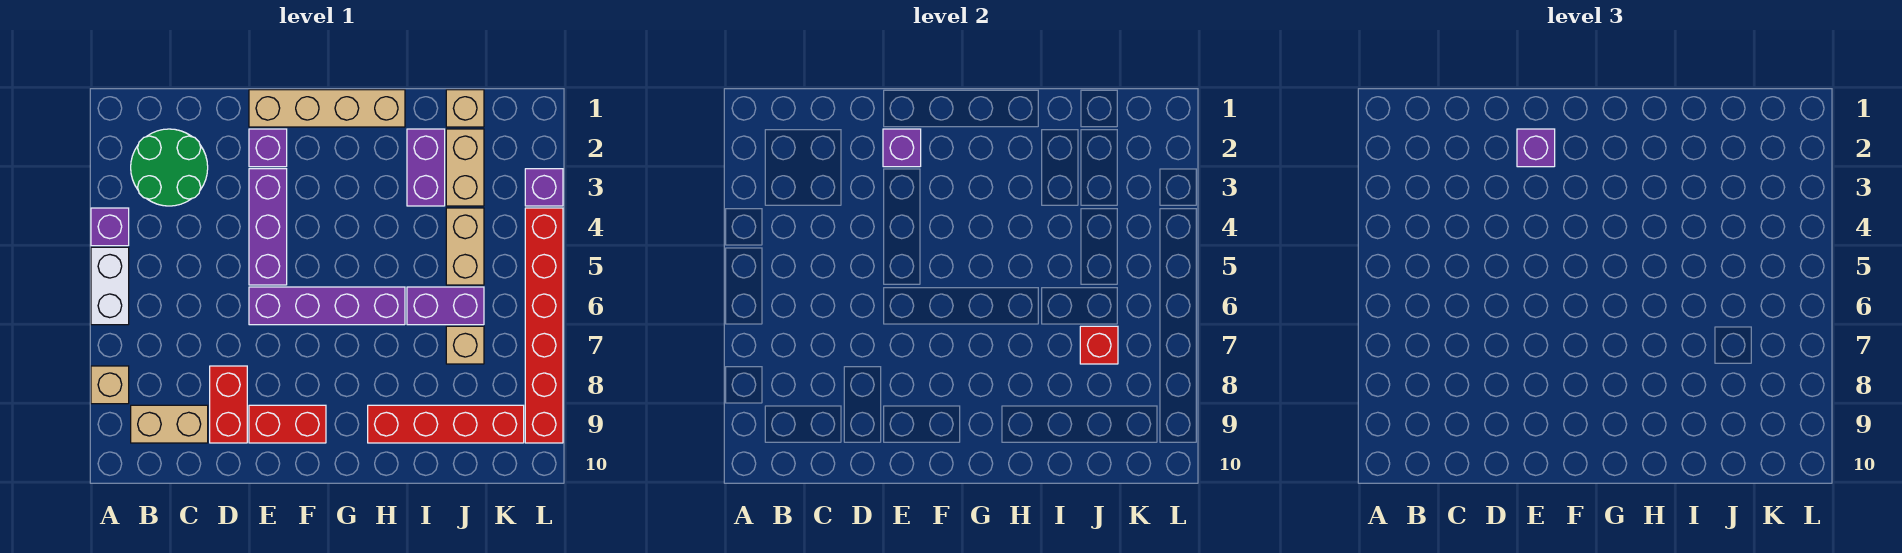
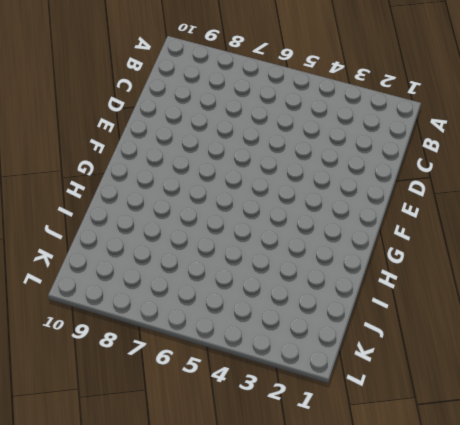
none -> purple brick A4 level 1
none -> white brick A5:A6 level 1
none -> tan brick A8 level 1

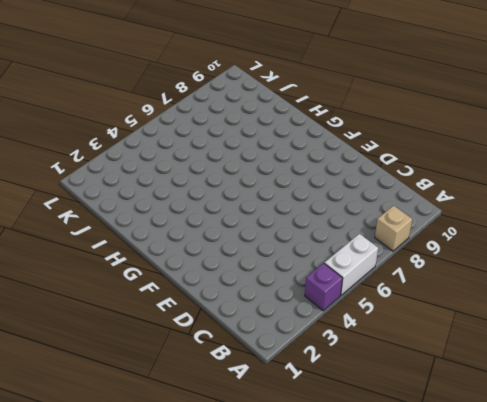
none -> green round brick B2:C3 level 1
none -> tan brick B9:C9 level 1
none -> red brick D8:D9 level 1

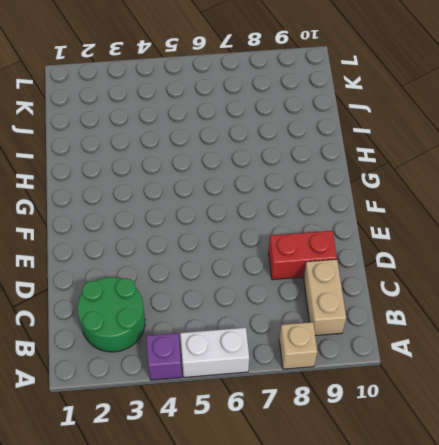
none -> tan brick E1:H1 level 1
none -> purple brick E2 level 1
none -> purple brick E3:E5 level 1

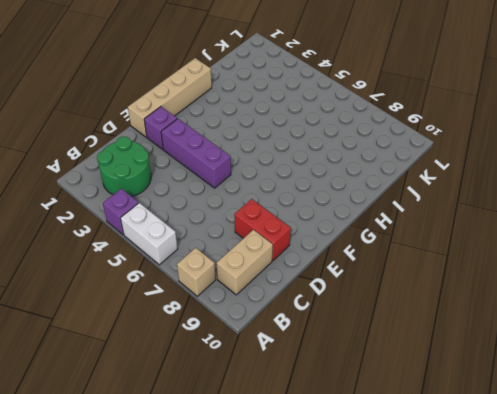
none -> purple brick E6:H6 level 1
none -> red brick E9:F9 level 1
none -> red brick H9:K9 level 1

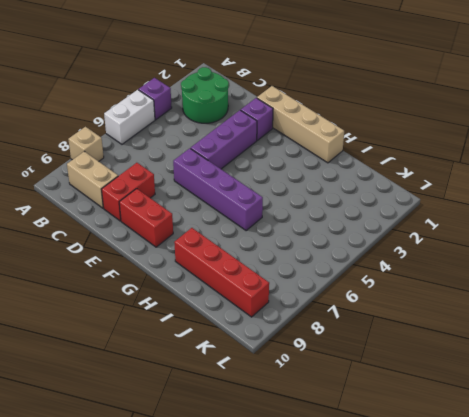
none -> purple brick I2:I3 level 1
none -> purple brick I6:J6 level 1
none -> tan brick J1 level 1

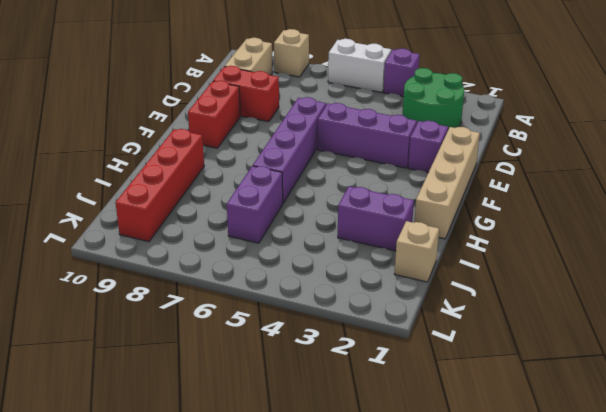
none -> tan brick J2:J3 level 1
none -> tan brick J4:J5 level 1
none -> tan brick J7 level 1

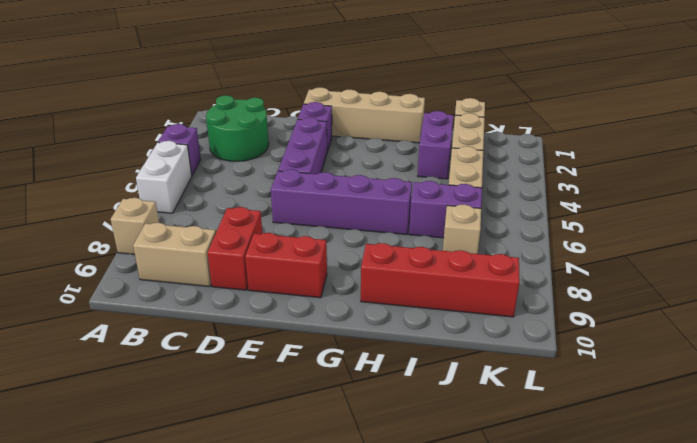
none -> purple brick L3 level 1
none -> red brick L4:L9 level 1
none -> purple brick E2 level 2

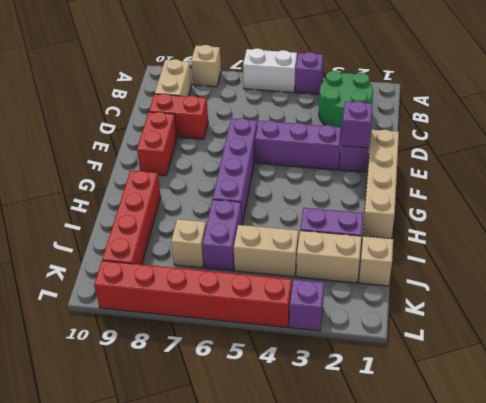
none -> red brick J7 level 2
none -> purple brick E2 level 3

